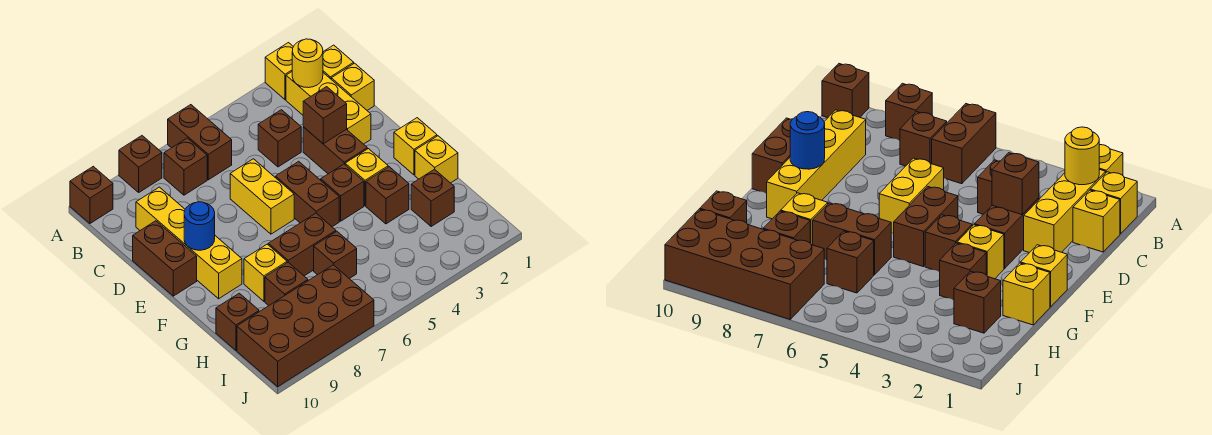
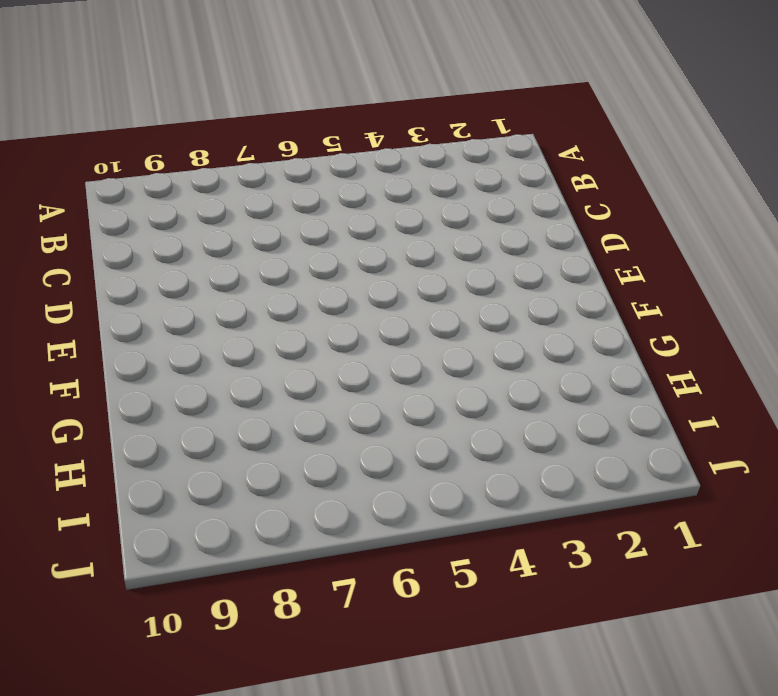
none -> yellow brick A2 level 1
none -> brown brick A6:B6 level 1
none -> brown brick A8 level 1

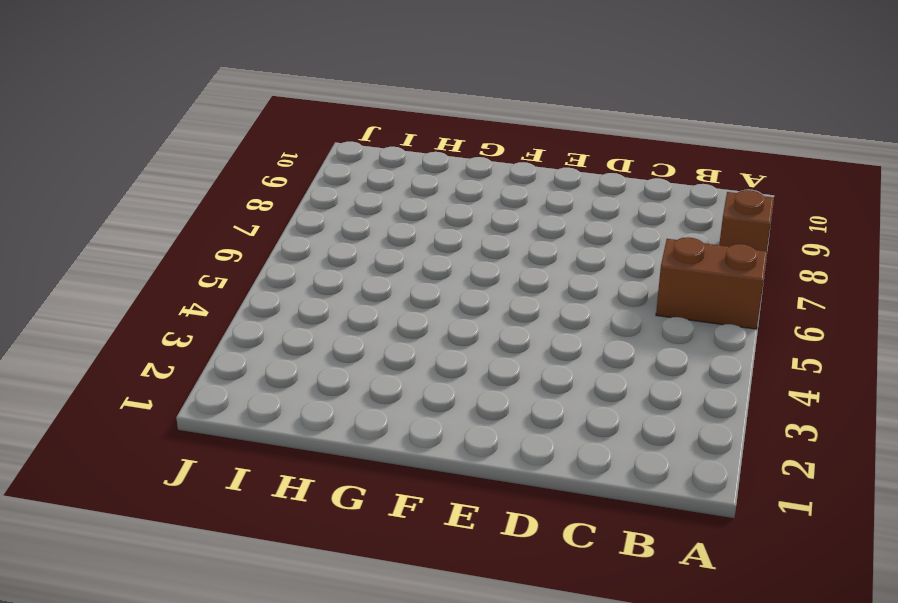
none -> yellow brick A2 level 1
none -> brown brick A10 level 1
none -> yellow brick B1 level 1

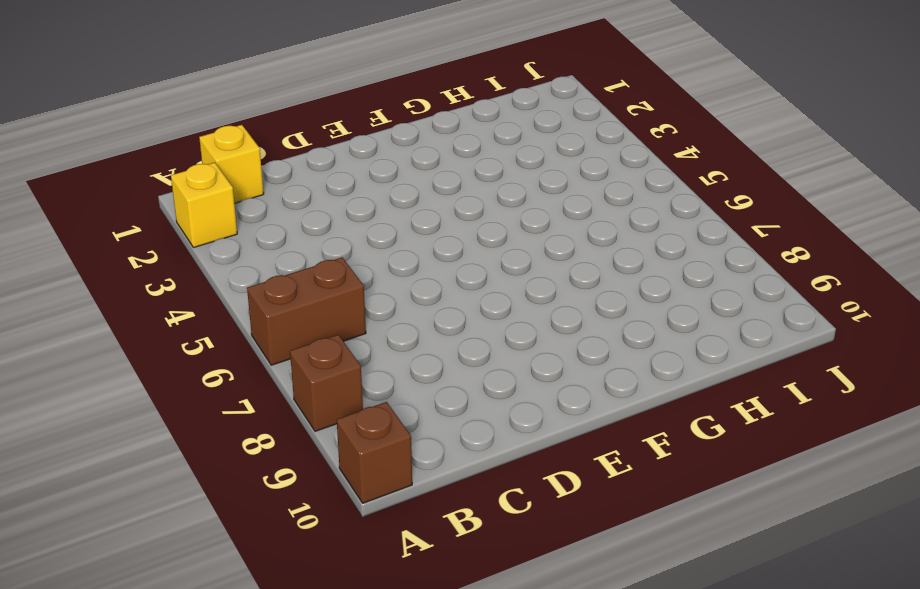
none -> yellow brick B2:D2 level 1
none -> brown brick B7 level 1
none -> yellow brick C1 level 1

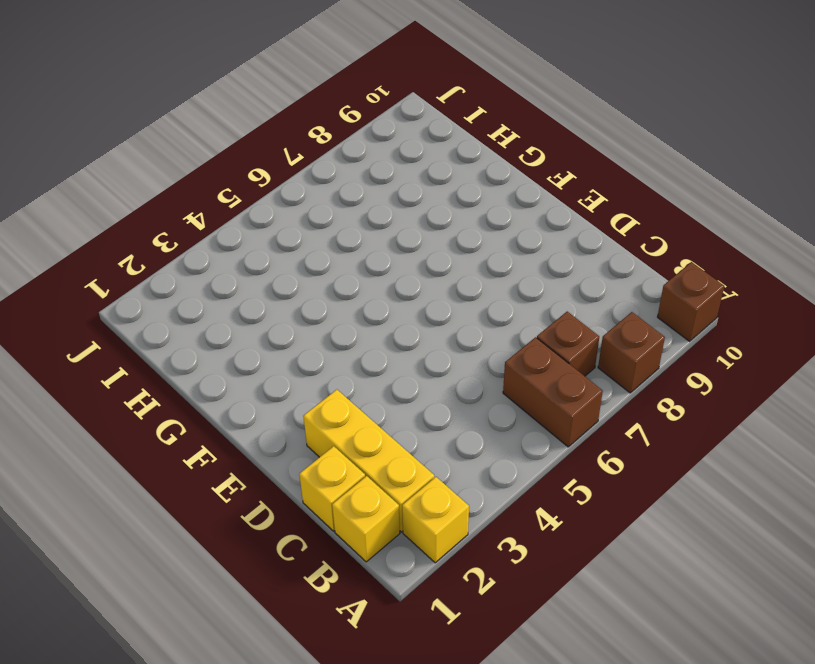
none -> brown brick C4 level 1
none -> yellow brick C9:F9 level 1
none -> brown brick D3:E3 level 1

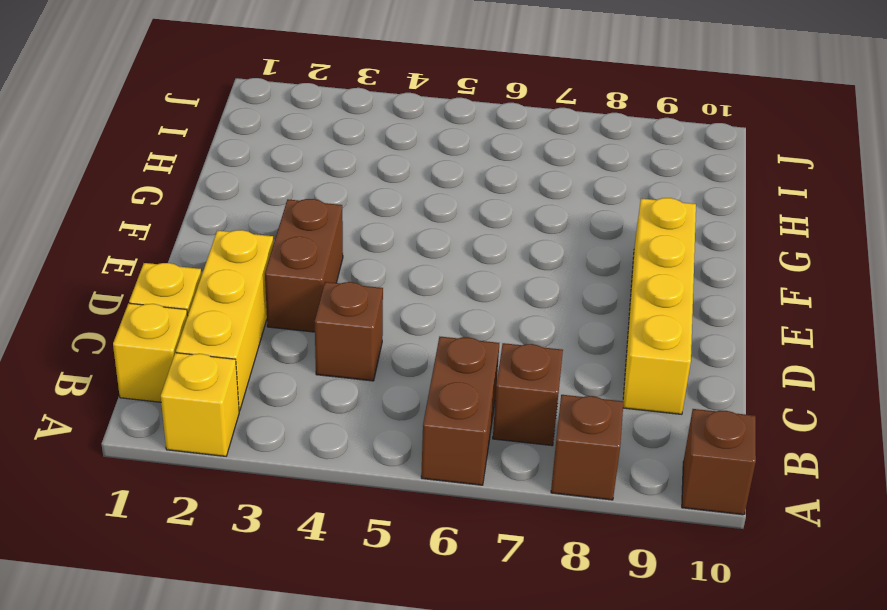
none -> yellow brick D6:E6 level 1
none -> brown brick D10:E10 level 1
none -> brown brick E5:F5 level 1

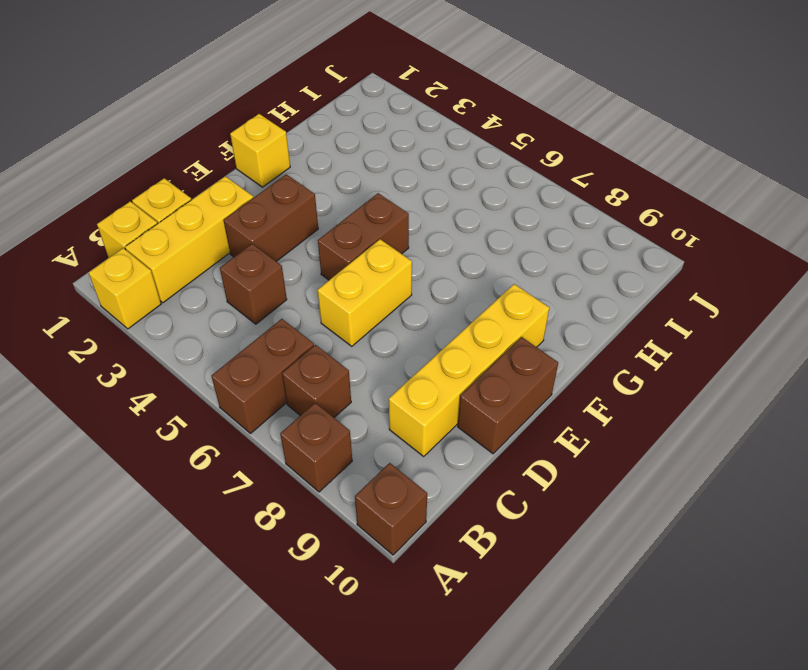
none -> yellow brick F3 level 1
none -> brown brick F4 level 1
none -> yellow brick G1 level 1

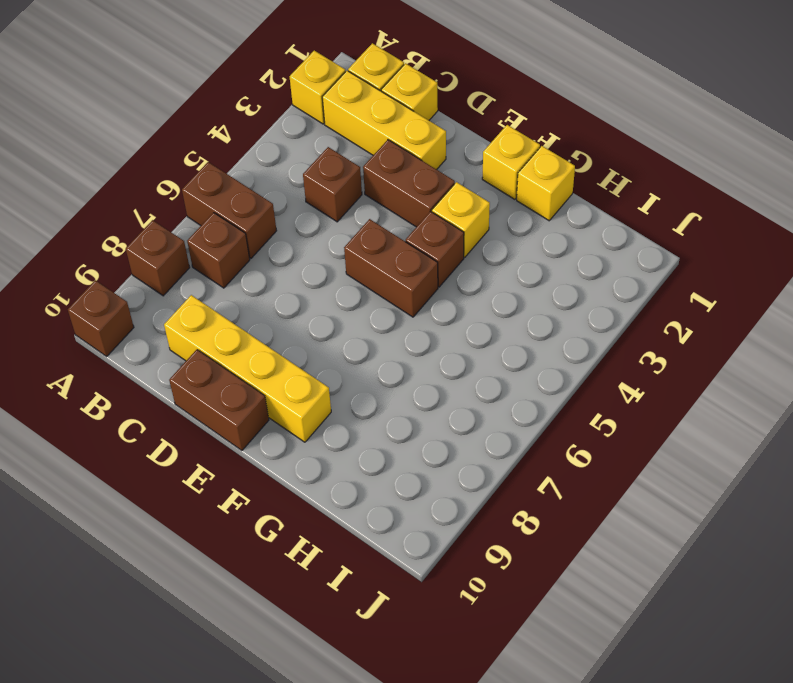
none -> yellow brick D6:E6 level 1
none -> brown brick G3 level 1
none -> brown brick G6:G7 level 1

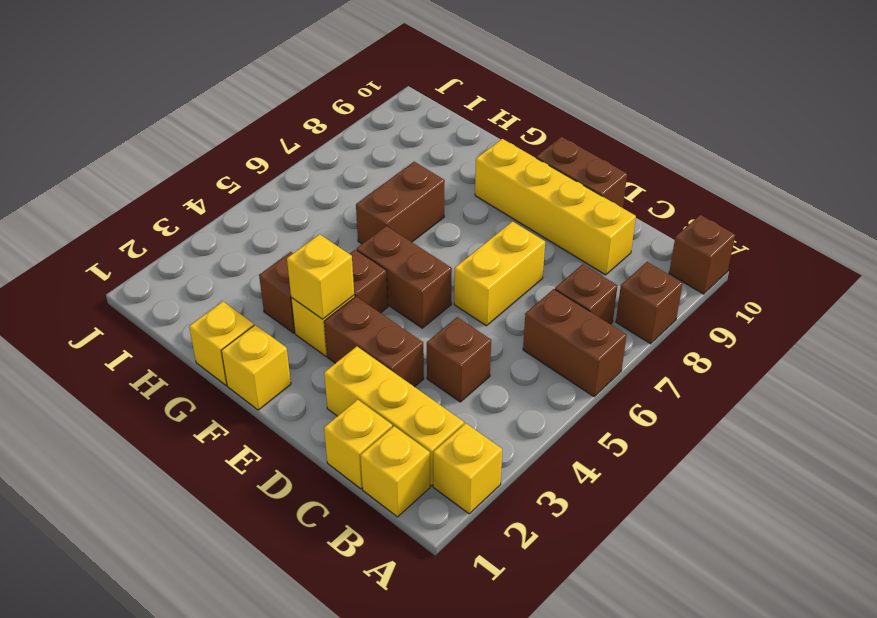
yellow brick D6:D7 level 1 -> yellow brick D6:E6 level 1
yellow brick F3 level 2 -> yellow brick G8 level 1
none -> brown brick H2 level 1
none -> brown brick H6 level 1
none -> brown brick H8 level 1

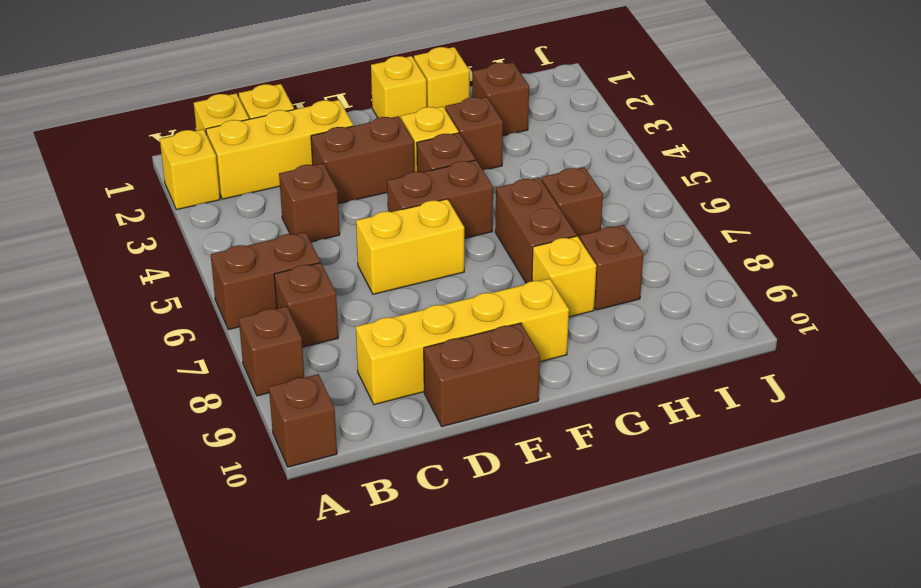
none -> brown brick H10 level 1
none -> brown brick I7:J10 level 1
none -> yellow round brick B2 level 2

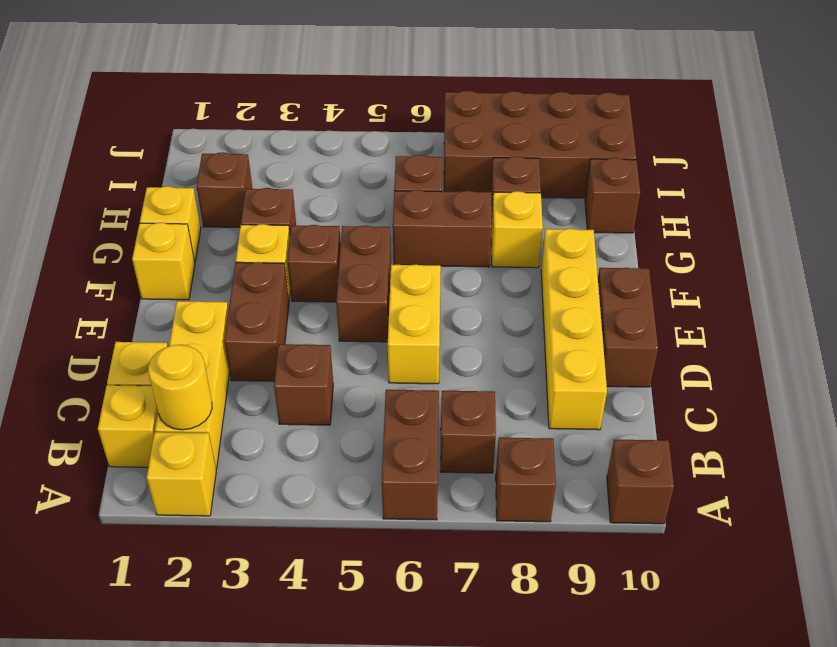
none -> brown brick D3 level 2
none -> blue round brick E9 level 2

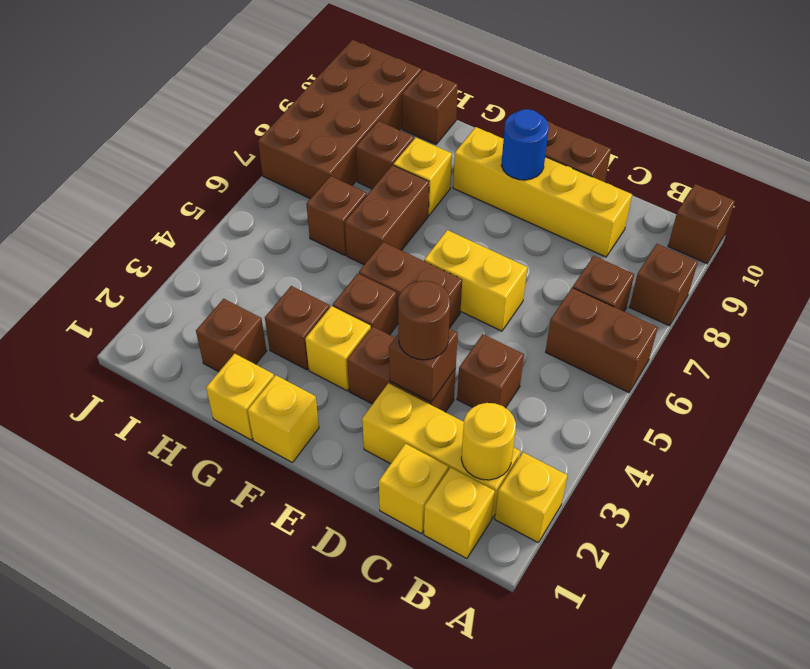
brown round brick D3 level 3 -> none

